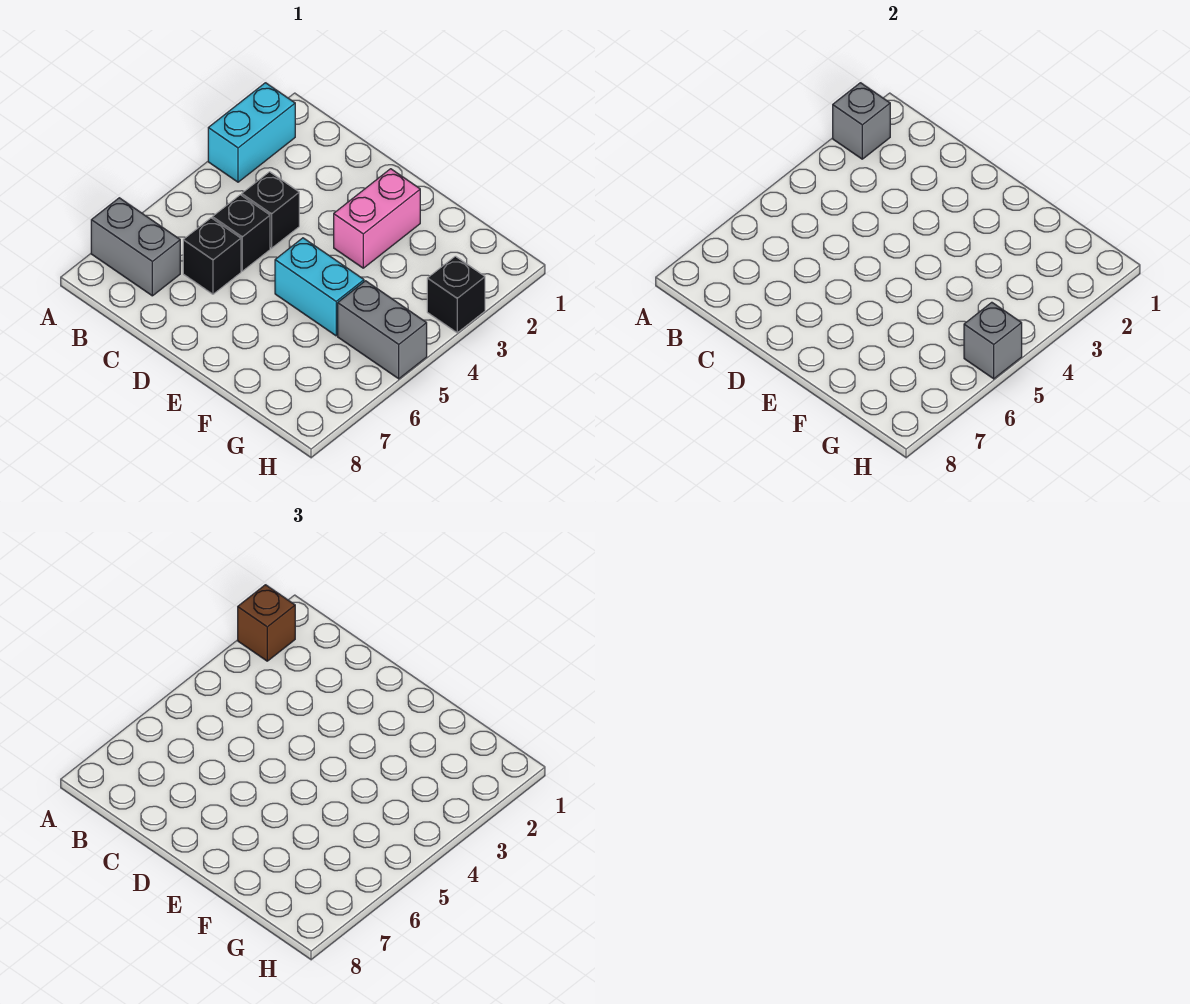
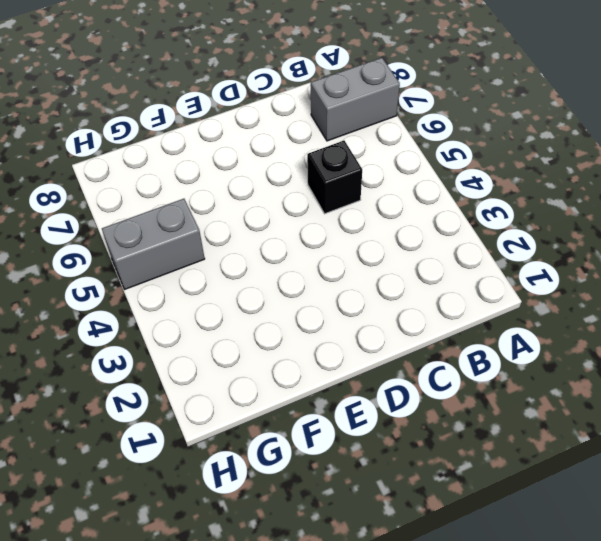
none -> cyan brick A2:A3 level 1
none -> black brick C4 level 1
none -> black brick C6 level 1

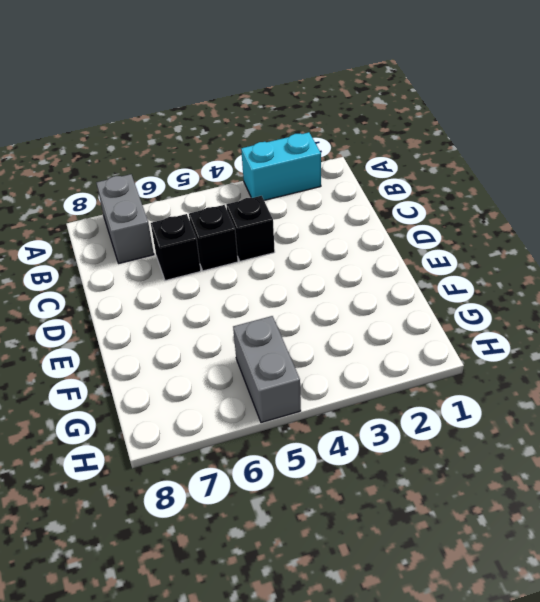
none -> pink brick E2:E3 level 1
none -> cyan brick E5:F5 level 1
none -> black brick H3 level 1

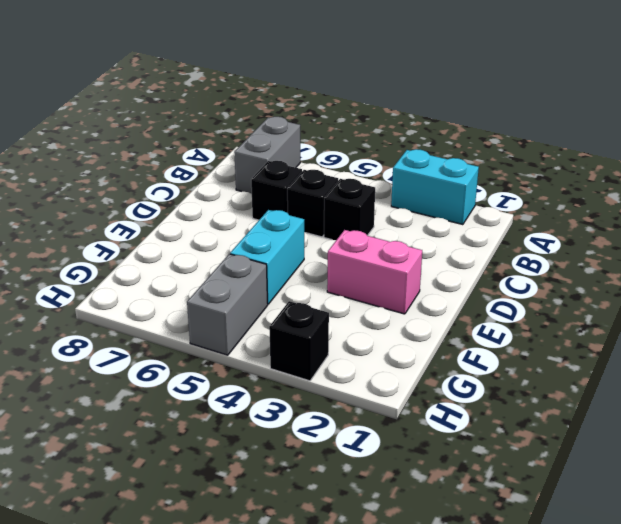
none -> grey brick A2 level 2
none -> grey brick H5 level 2
none -> brown brick A2 level 3

